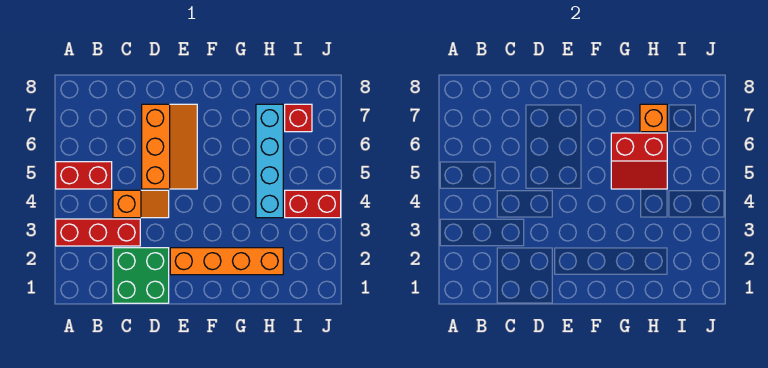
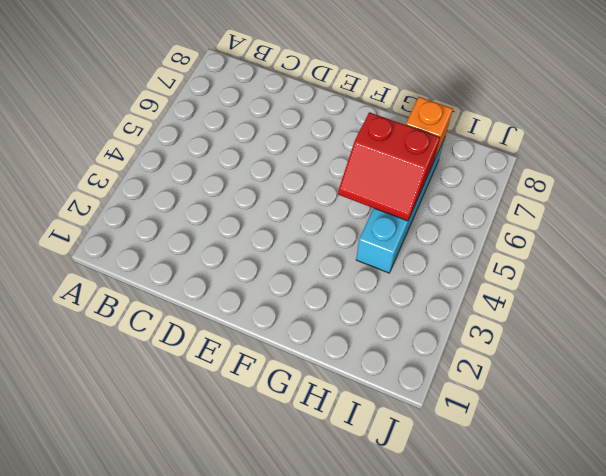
none -> red brick A3:C3 level 1
none -> red brick A5:B5 level 1

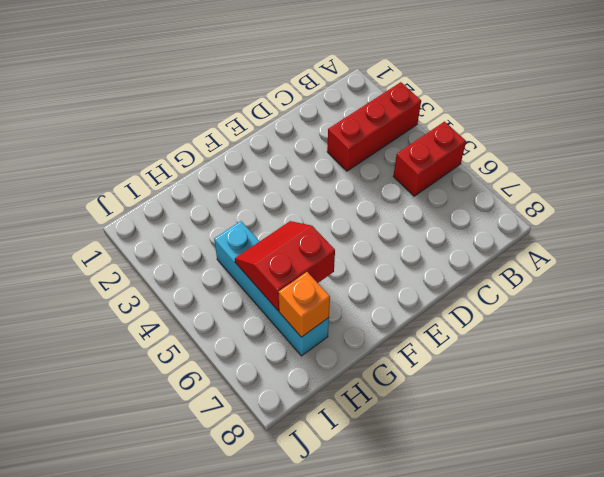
none -> green brick C1:D2 level 1
none -> orange slope C4:D4 level 1 top C

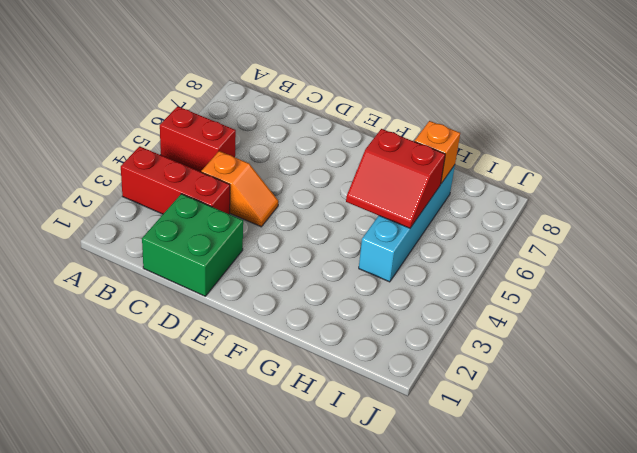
none -> orange slope D5:E7 level 1 top D
none -> orange brick E2:H2 level 1

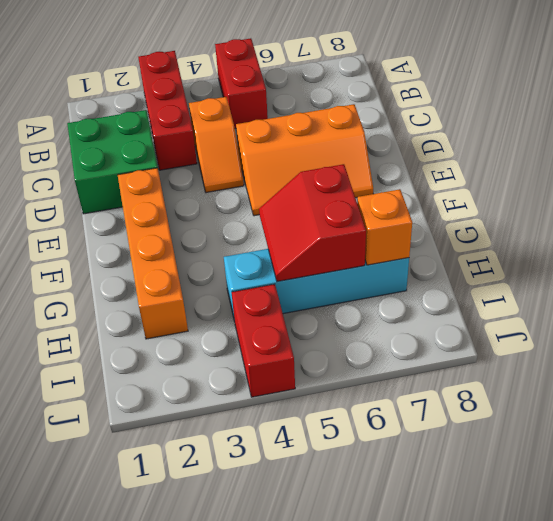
none -> red brick I7 level 1

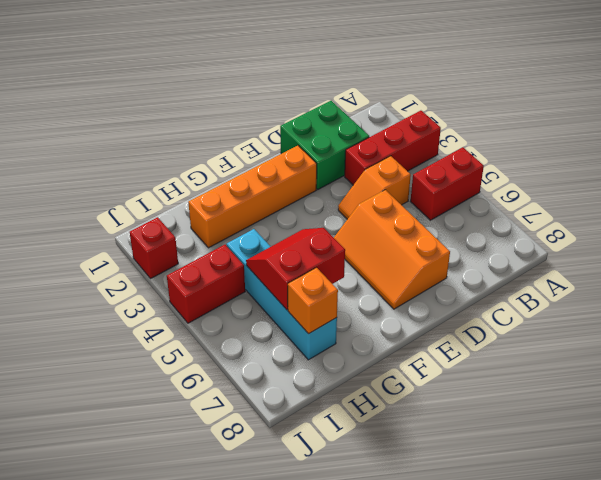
red brick J2 level 1 -> red brick I7 level 1

